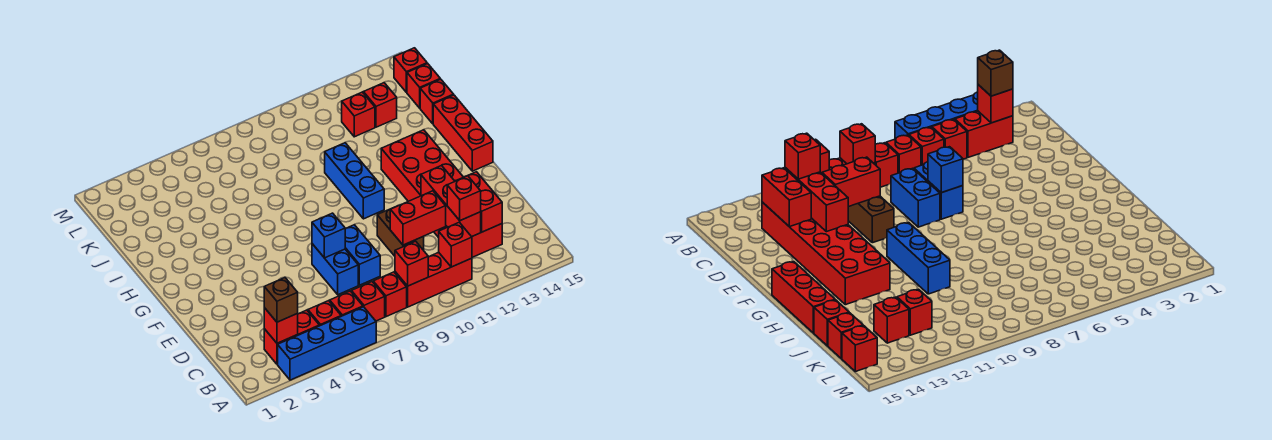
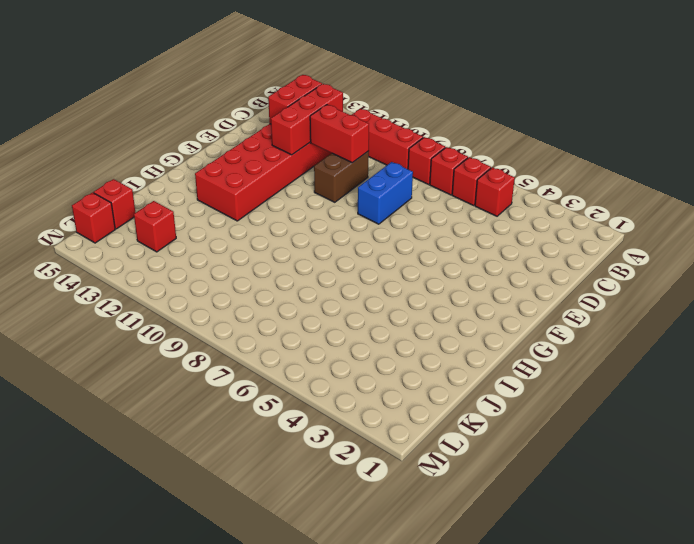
none -> blue brick A3:A6 level 1
none -> red brick B3:B4 level 1
none -> blue brick D7:E7 level 1

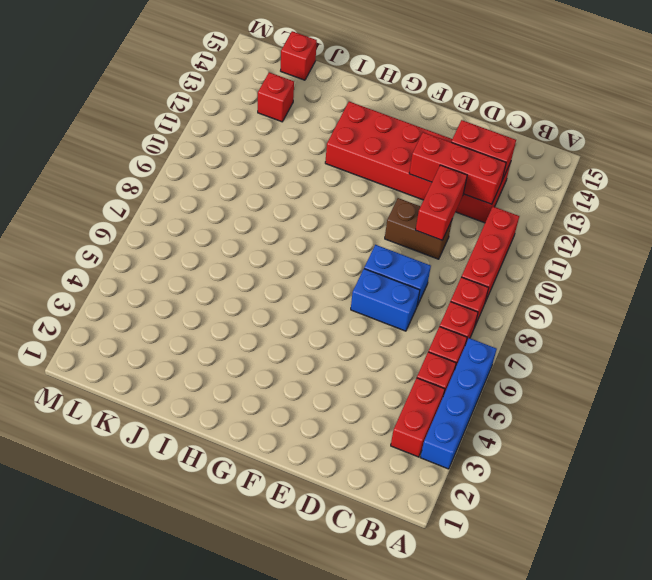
none -> blue brick G10:I10 level 1
none -> red brick G15:I15 level 1
none -> red brick J15 level 1

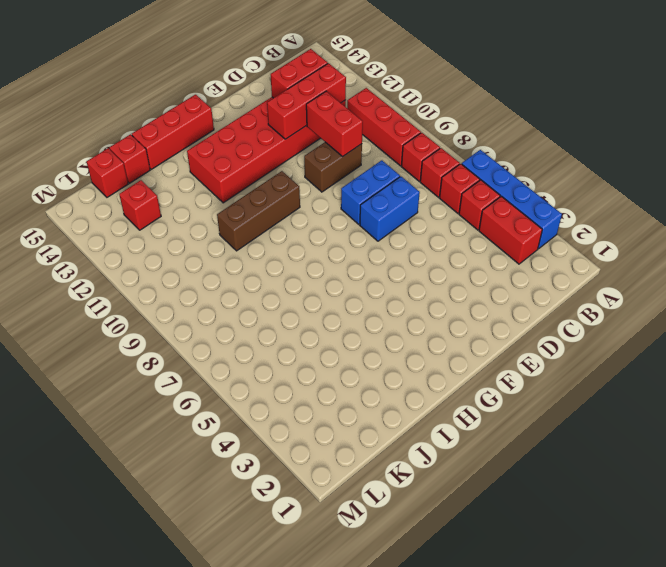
brown brick G10:I10 level 1 -> blue brick G10:I10 level 1
none -> red brick K12 level 1
none -> red brick L15 level 1
none -> red brick B3 level 2

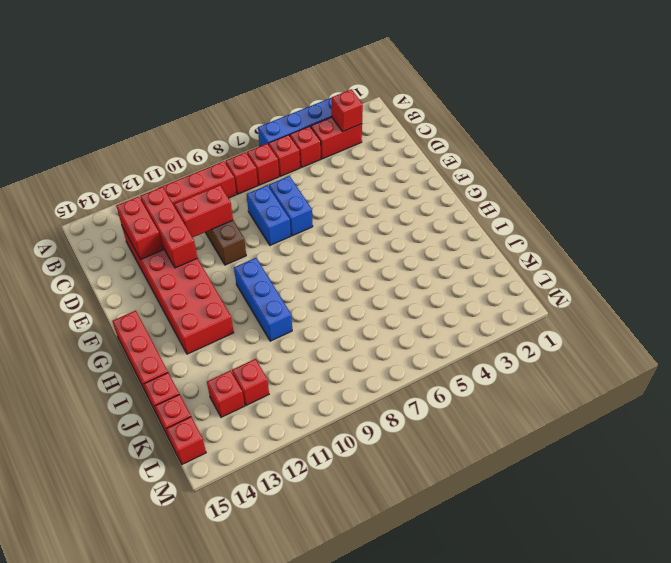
none -> red brick B9 level 2
none -> red brick B11 level 2
none -> blue brick E7 level 2

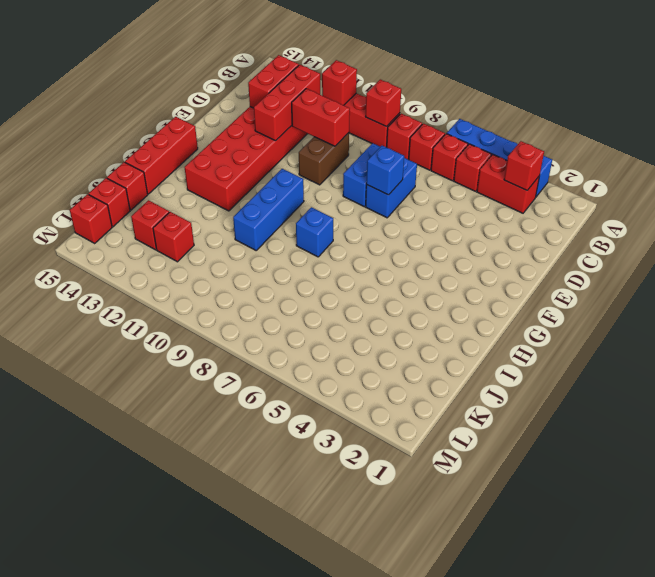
blue brick H8 level 1 -> none
none -> brown brick B3 level 3
none -> red brick C12 level 3

